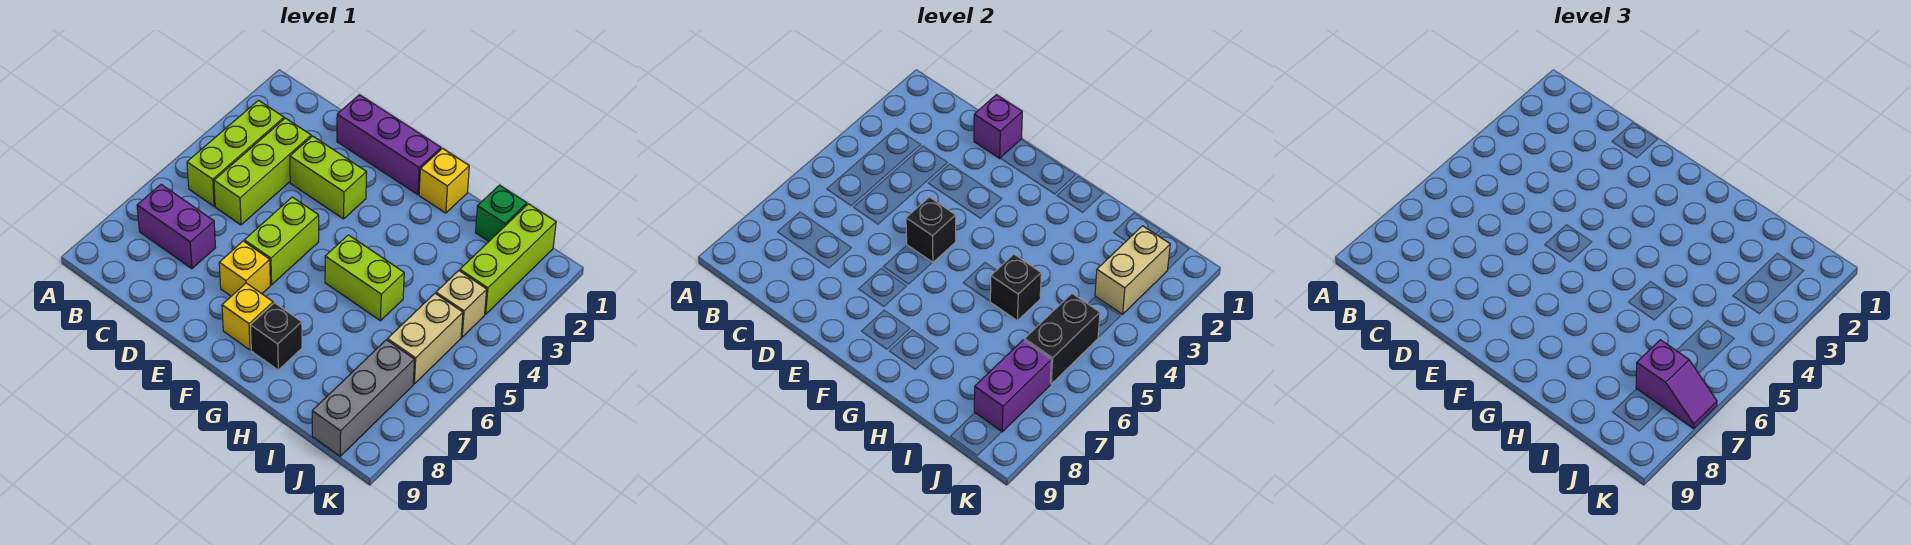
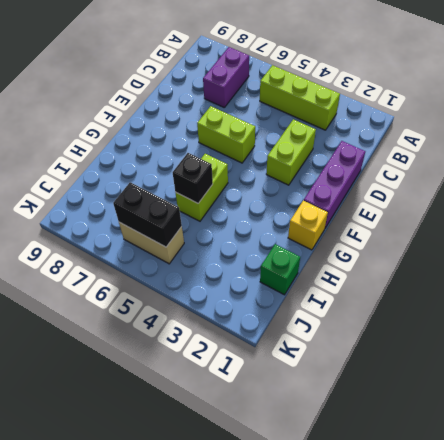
none -> lime brick C3:C5 level 1
none -> yellow brick E7 level 1
none -> yellow brick F8 level 1

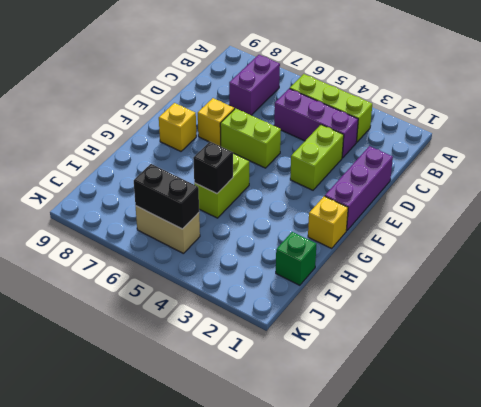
purple brick C3:C5 level 1 -> lime brick C3:C5 level 1
none -> black brick G8 level 1
none -> lime brick J1:J3 level 1
none -> tan brick J4 level 1

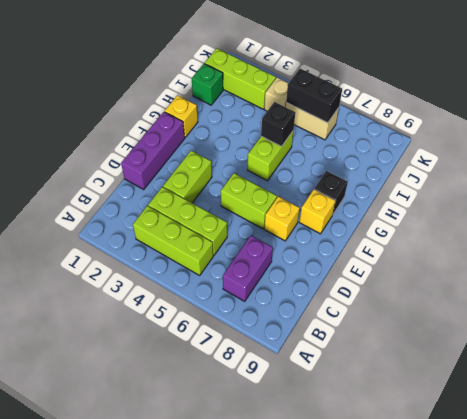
none -> grey brick J7:J9 level 1
none -> purple brick D1 level 2
none -> black brick E5 level 2

